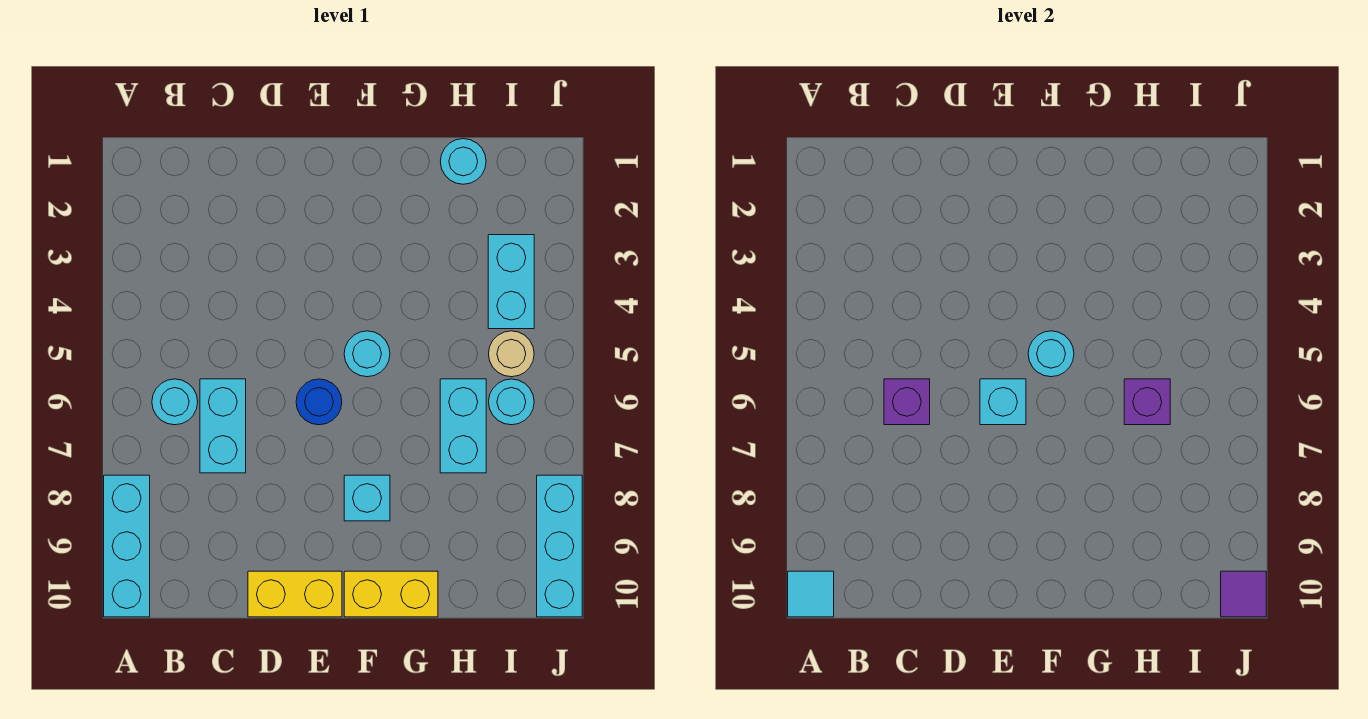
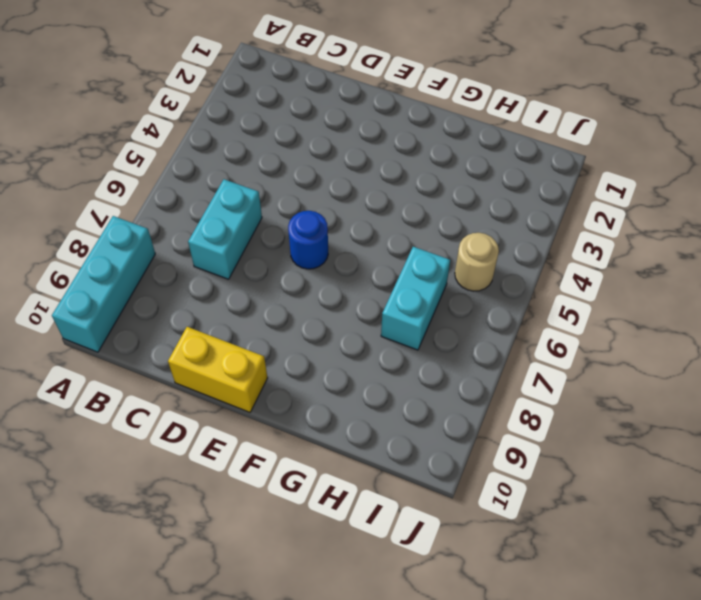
none -> cyan round brick B6 level 1
none -> cyan round brick F5 level 1
none -> cyan brick F8 level 1

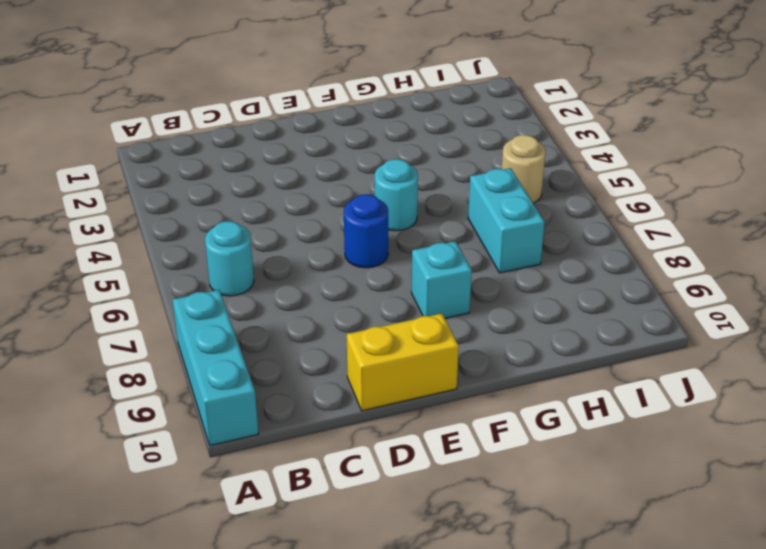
none -> cyan brick C6:C7 level 1
none -> yellow brick F10:G10 level 1
none -> cyan round brick H1 level 1

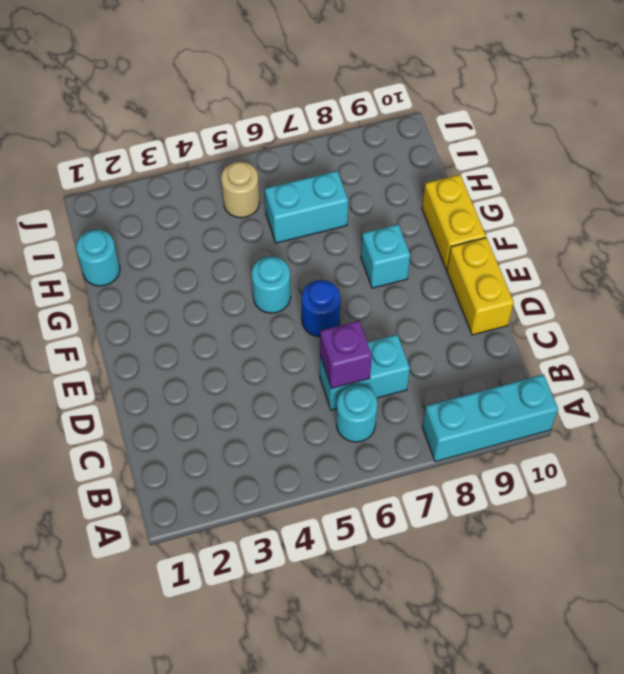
none -> cyan brick I3:I4 level 1
none -> cyan round brick I6 level 1
none -> cyan brick J8:J10 level 1

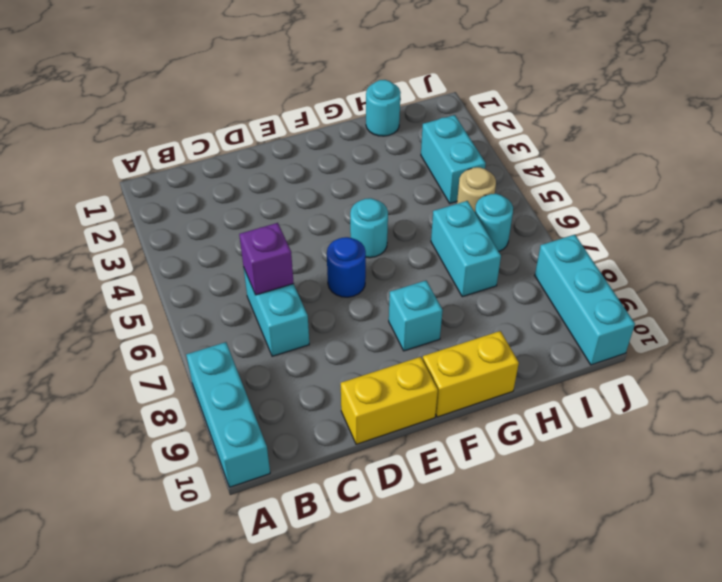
none -> cyan round brick B6 level 1
none -> cyan tile A10 level 2
none -> cyan brick E6 level 2

